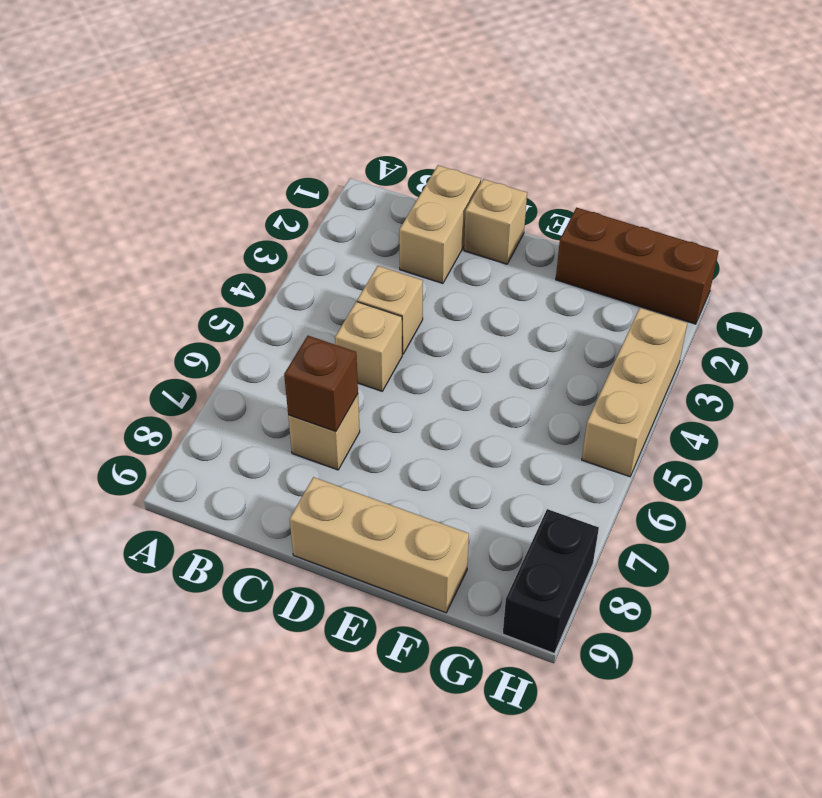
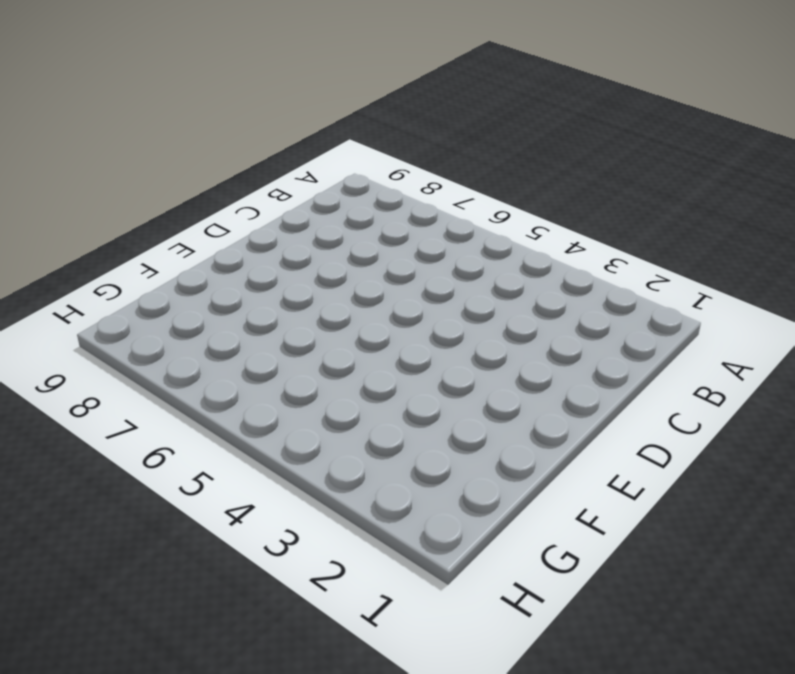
none -> tan brick C1:C2 level 1
none -> tan brick C4 level 1

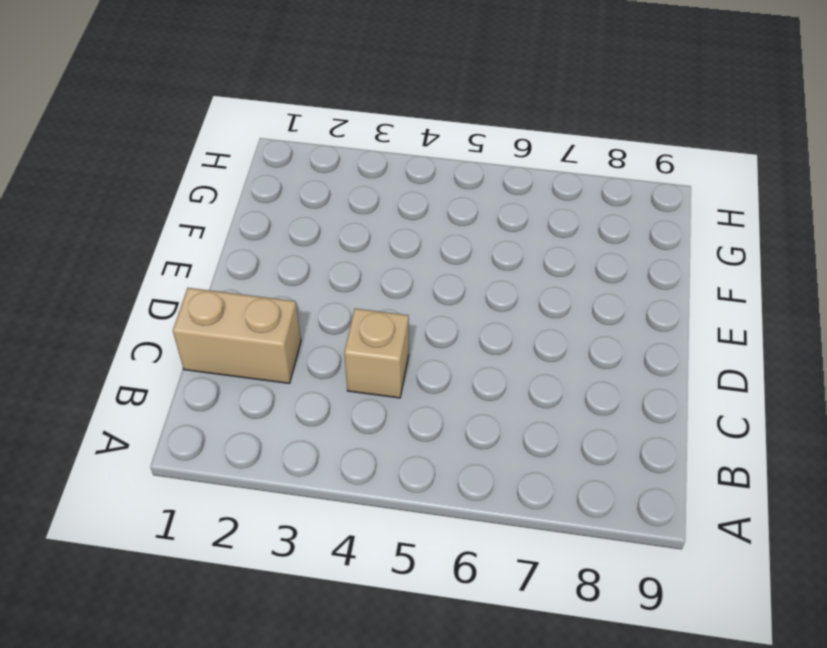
none -> tan brick C5 level 1
none -> tan brick C7 level 1

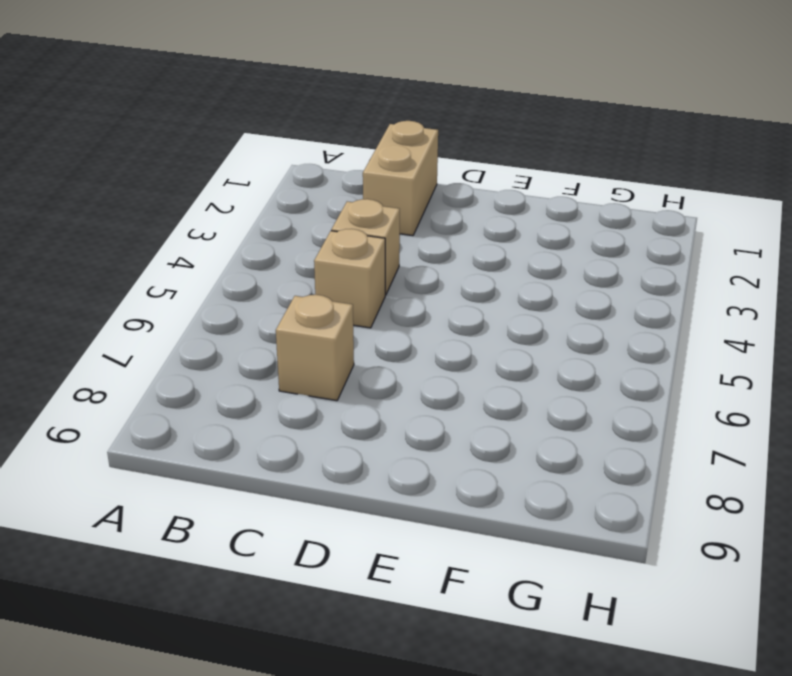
none -> tan brick D1 level 1
none -> tan brick D9:F9 level 1

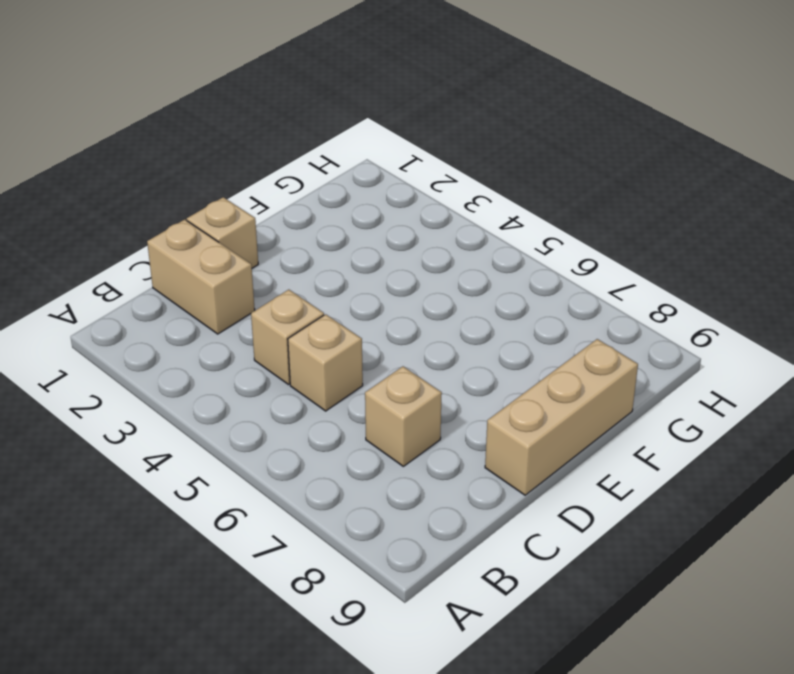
none -> brown brick F1:H1 level 1
none -> tan brick H3:H5 level 1

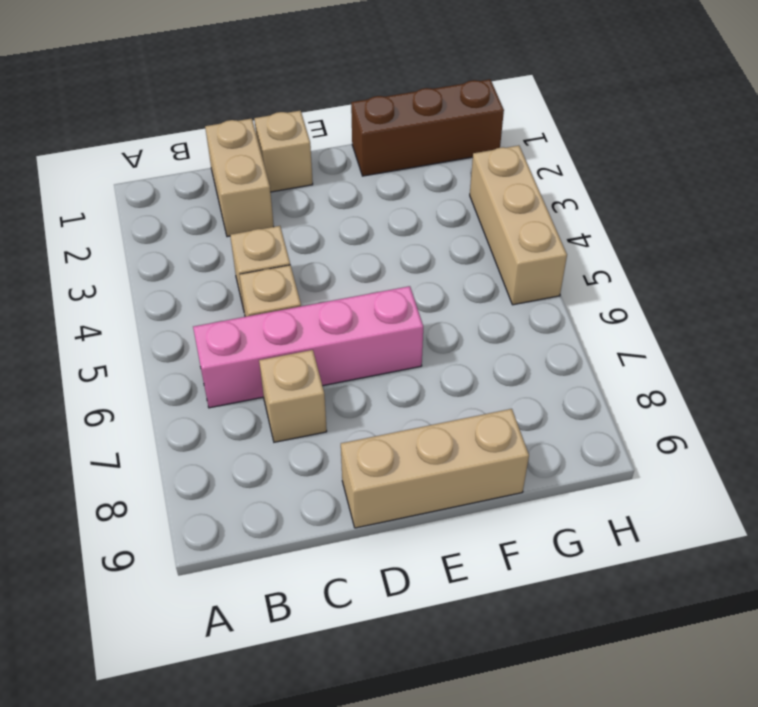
pink brick B6:E6 level 1 -> none
none -> black brick H8:H9 level 1
none -> brown brick C7 level 2

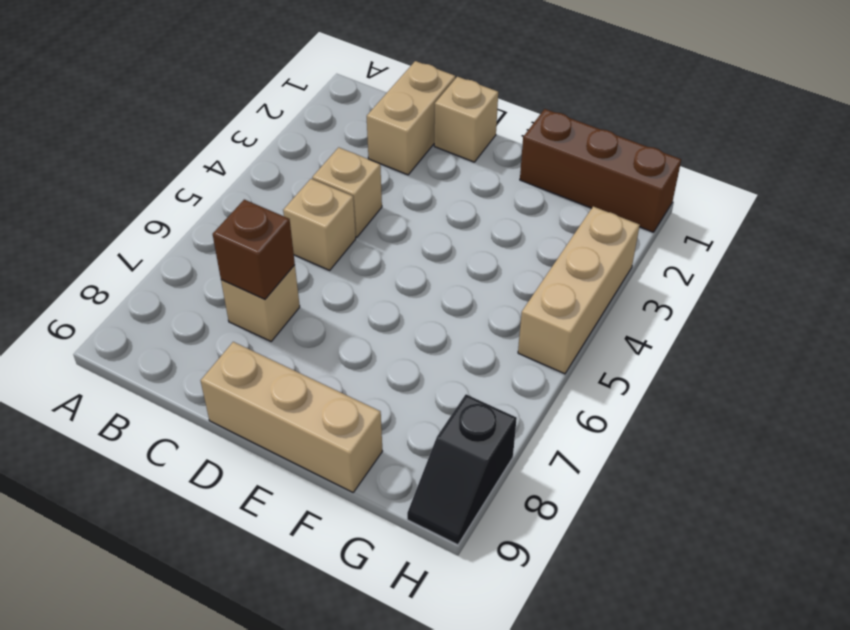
black slope H8:H9 level 1 top 8 -> black brick H8:H9 level 1

